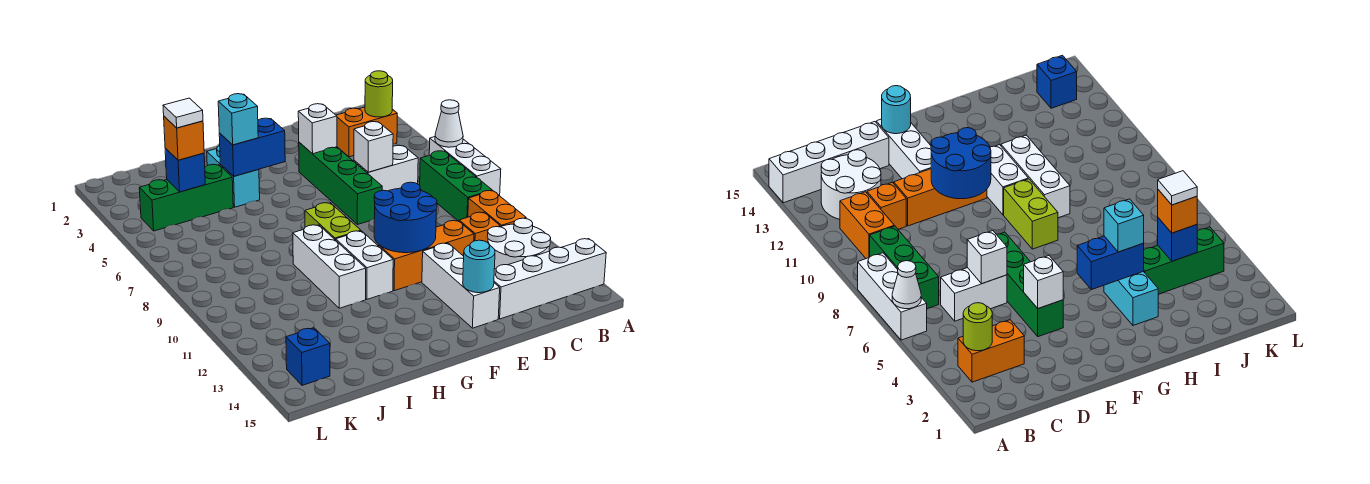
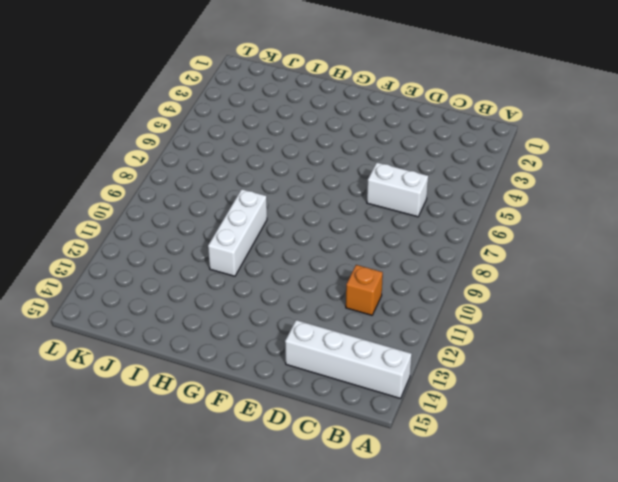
none -> white brick A6:A8 level 1
none -> orange brick B3:C3 level 1
none -> green brick B7:B9 level 1

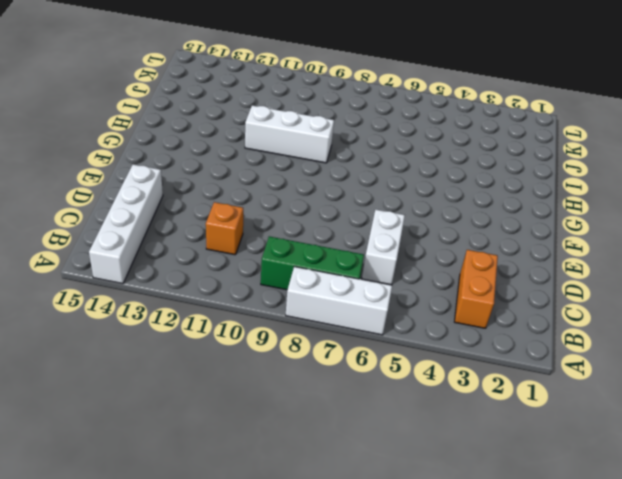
none -> orange brick B10:B11 level 1
none -> white round brick B12:C13 level 1
none -> orange brick D11:F11 level 1

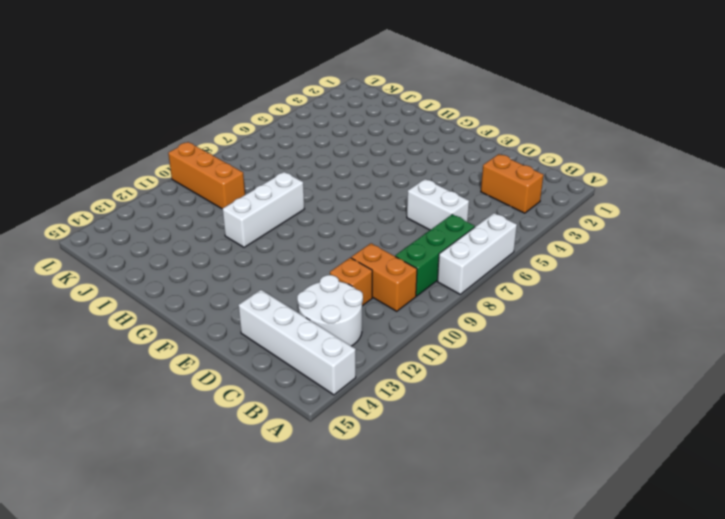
orange brick B10:C10 level 1 -> orange brick B10:B11 level 1
orange brick J10:L10 level 1 -> orange brick D11:F11 level 1
none -> green brick E4:E7 level 1
none -> white brick E12:E14 level 1
none -> lime brick G8:G9 level 1

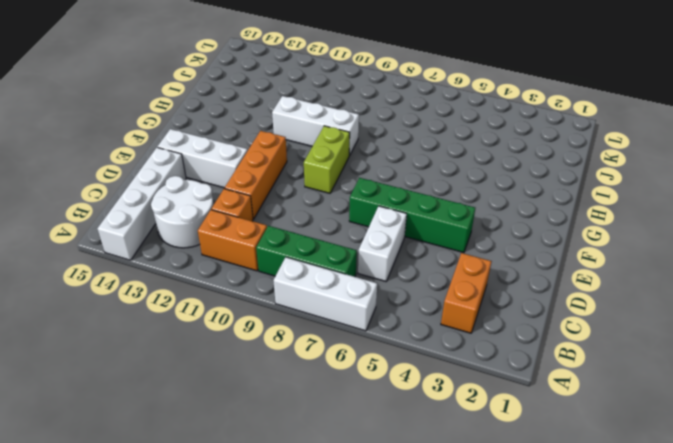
lime brick F9:G9 level 1 -> lime brick G8:G9 level 1
none -> white brick G10:G11 level 1
none -> cyan brick H3:H4 level 1
none -> green brick I4:K4 level 1

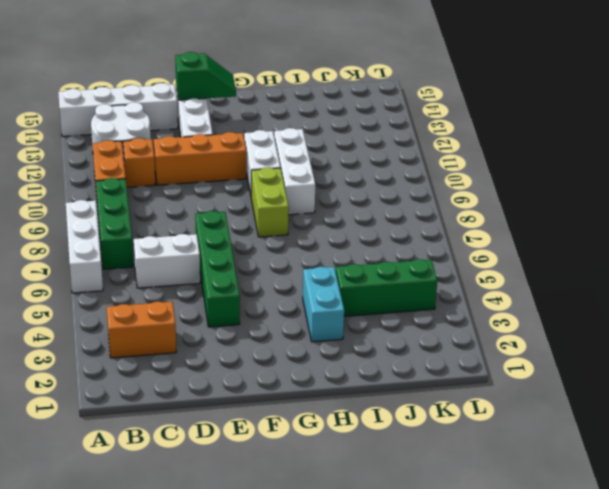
green slope E14:F14 level 2 top E -> cyan round brick E14 level 2
none -> blue brick K14 level 1
none -> white cone A6 level 2
none -> lime round brick B3 level 2

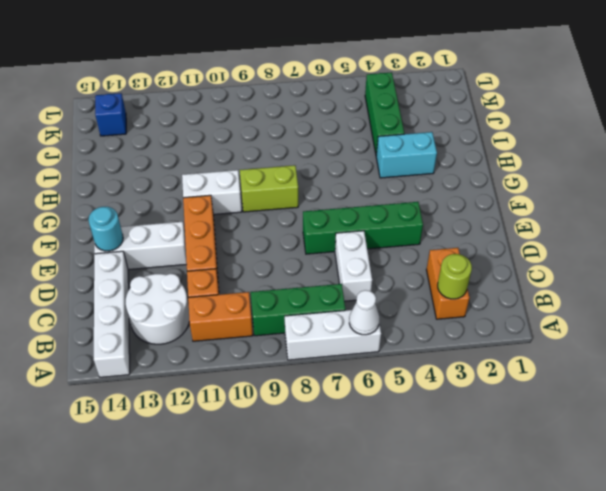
none -> white brick H9:H11 level 1
none -> white brick D6 level 2
none -> white brick E4 level 2

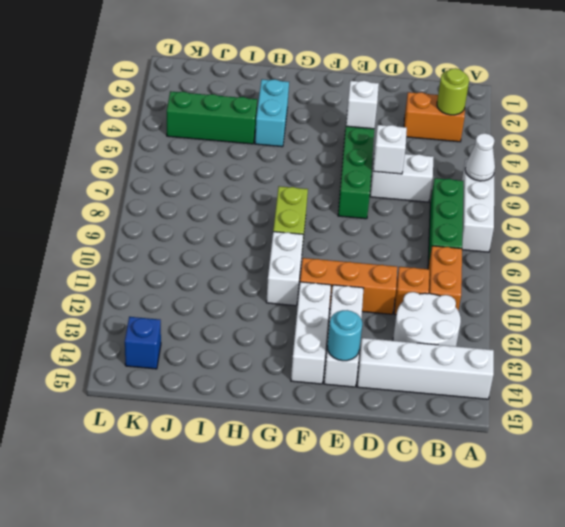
white brick F12:F14 level 1 -> white brick H9:H11 level 1
none -> blue round brick E10:F11 level 2
none -> blue brick G4:H4 level 2
none -> blue brick J4 level 2

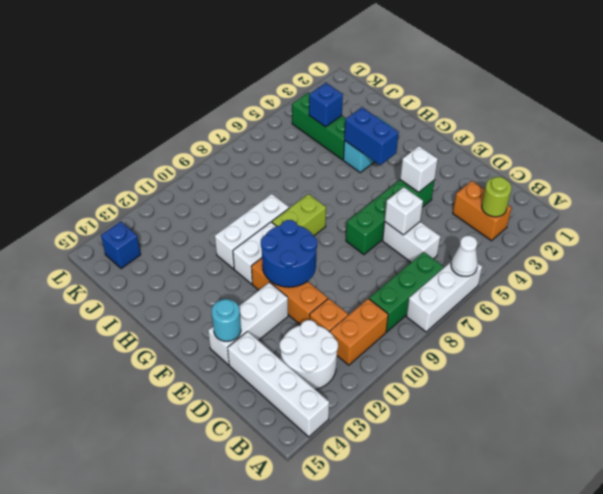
none -> cyan brick H4 level 3
none -> orange brick J4 level 3
none -> white tile J4 level 4

